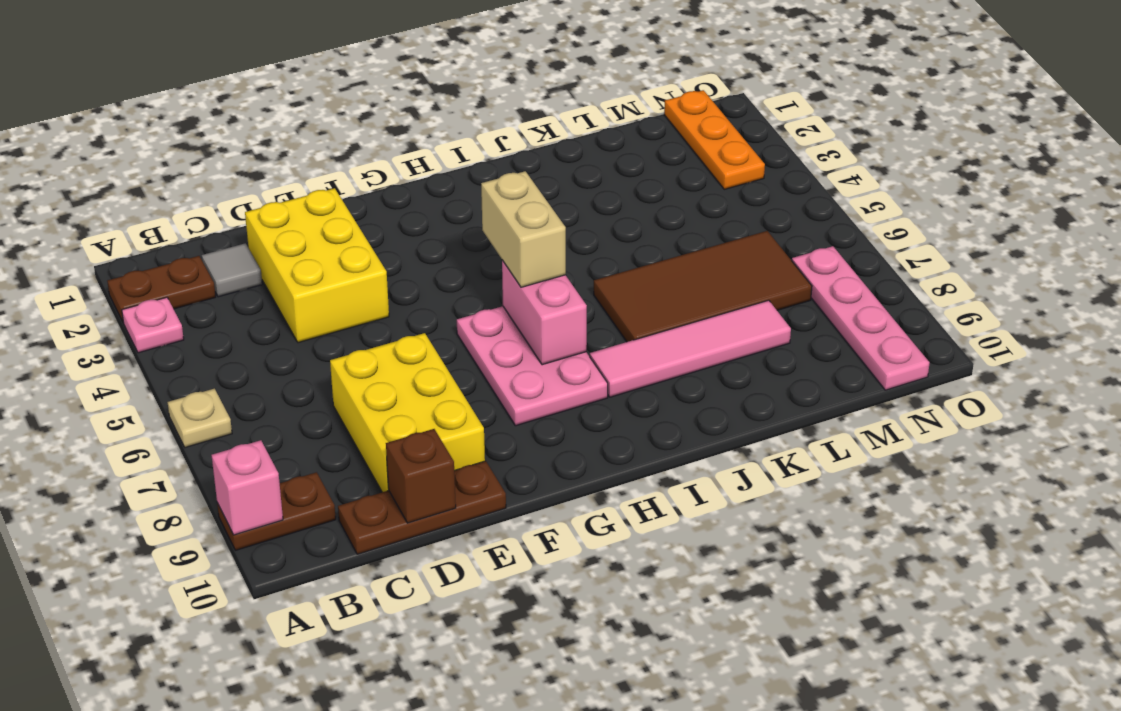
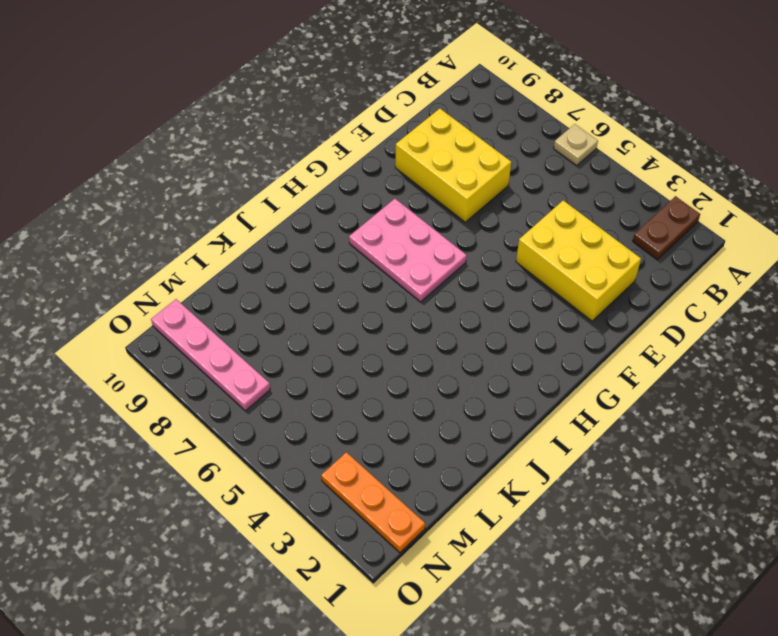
none -> pink plate A3 level 1
none -> brown plate A9:B9 level 1
none -> grey tile C2 level 1

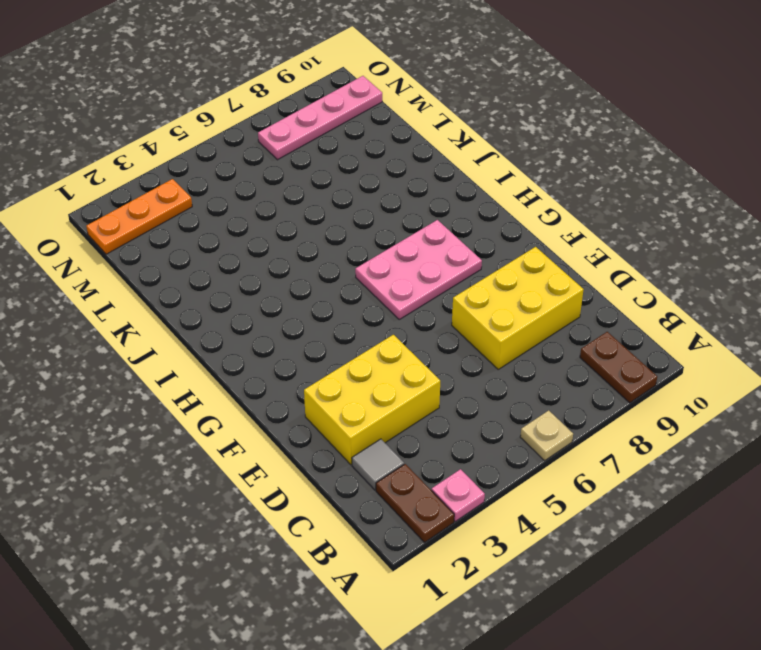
none -> brown plate C10:E10 level 1
none -> pink tile I8:L8 level 1
none -> brown tile J6:M7 level 1

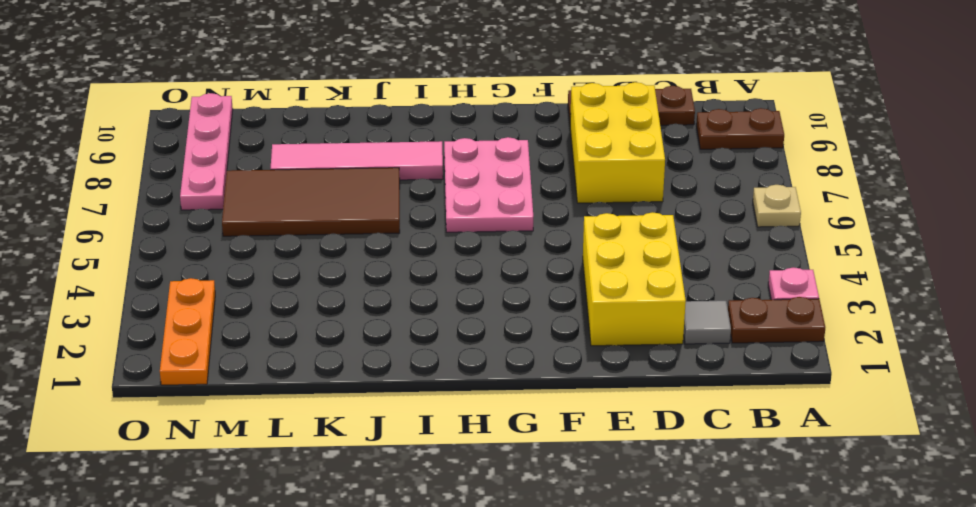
none -> pink brick A9 level 2
none -> brown brick D10 level 2
none -> pink brick H6:H7 level 2

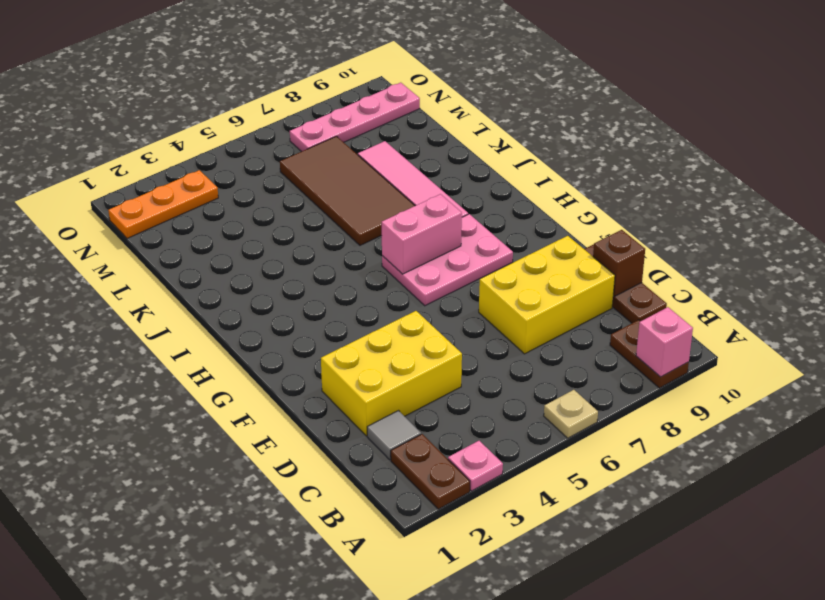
none -> tan brick H5:H6 level 3

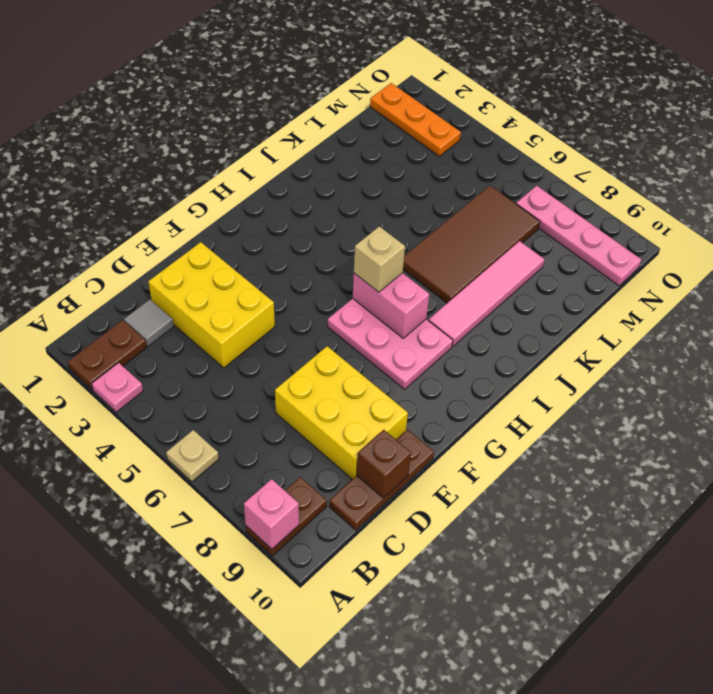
tan brick H6 level 3 -> tan brick H5:H6 level 3

